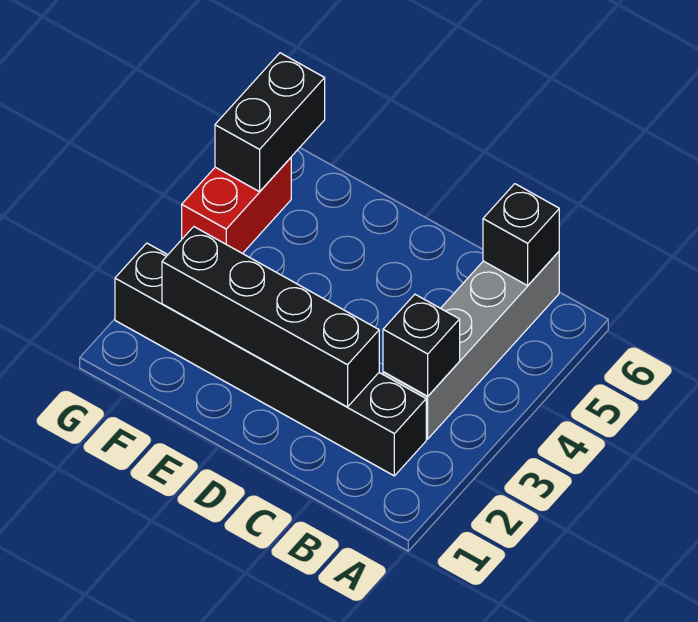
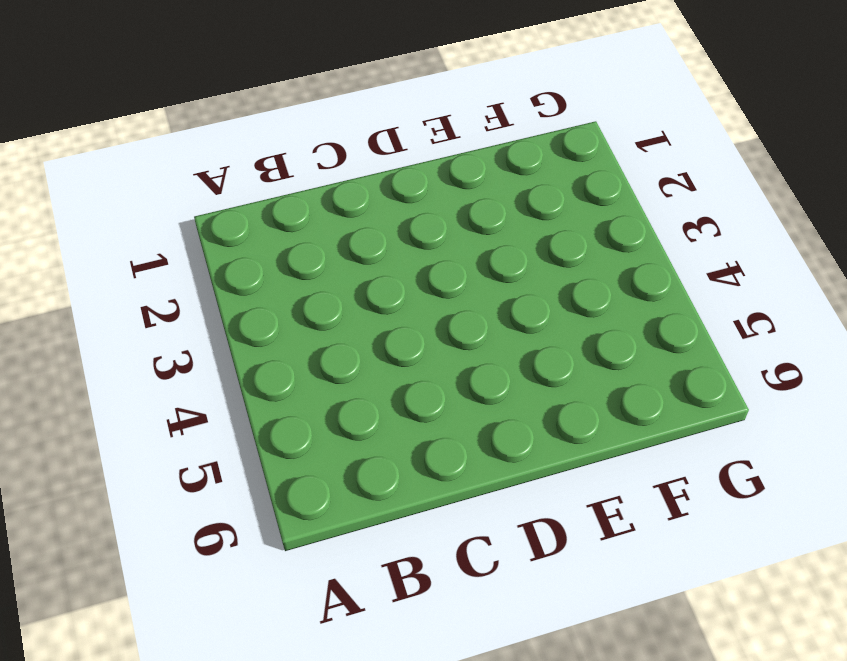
none -> black brick B2:G2 level 1
none -> grey brick B3:B6 level 1

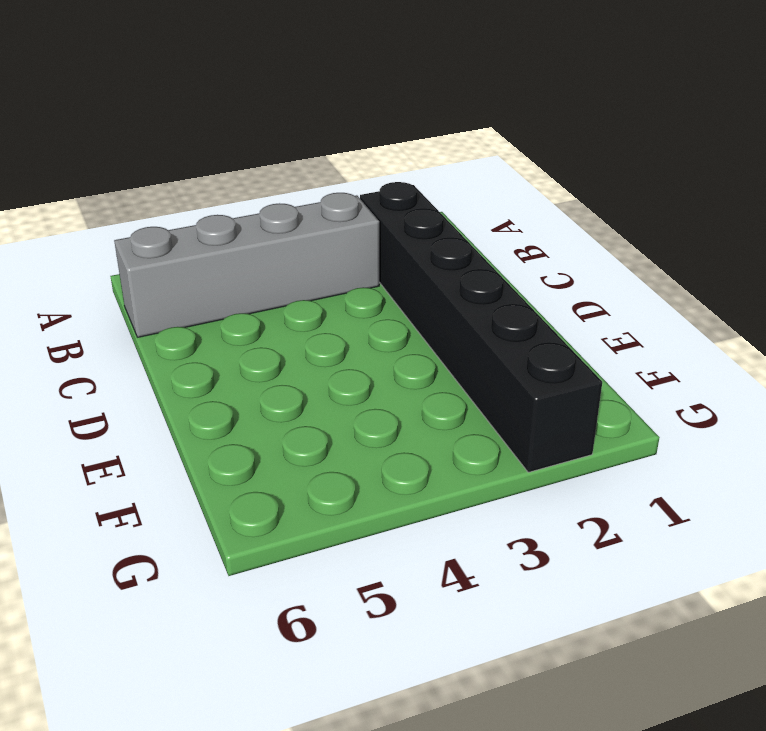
none -> red brick G4:G5 level 1
none -> black brick B3 level 2

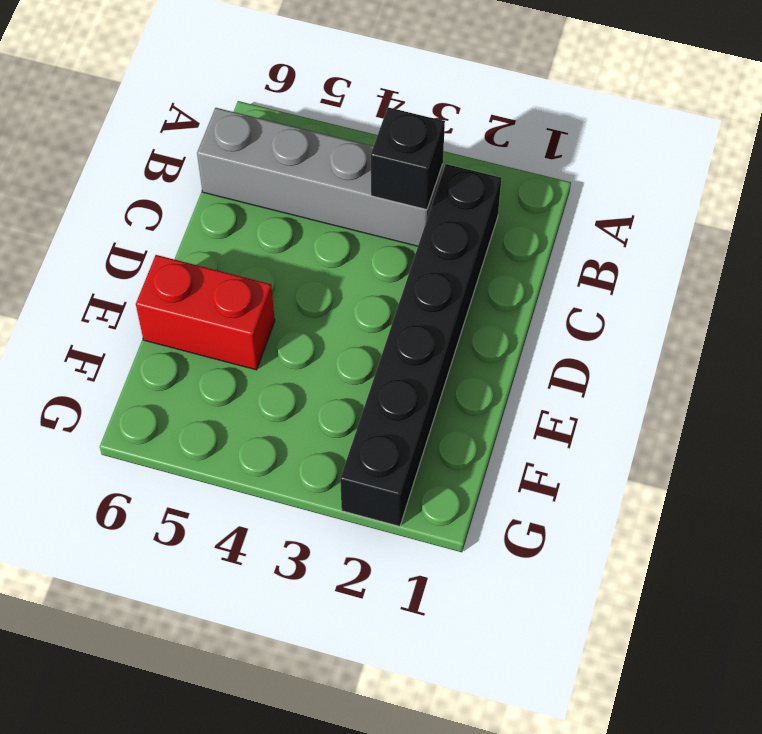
red brick E5:E6 level 1 -> red brick G4:G5 level 1
none -> black brick B6 level 2
none -> black brick C2:F2 level 2

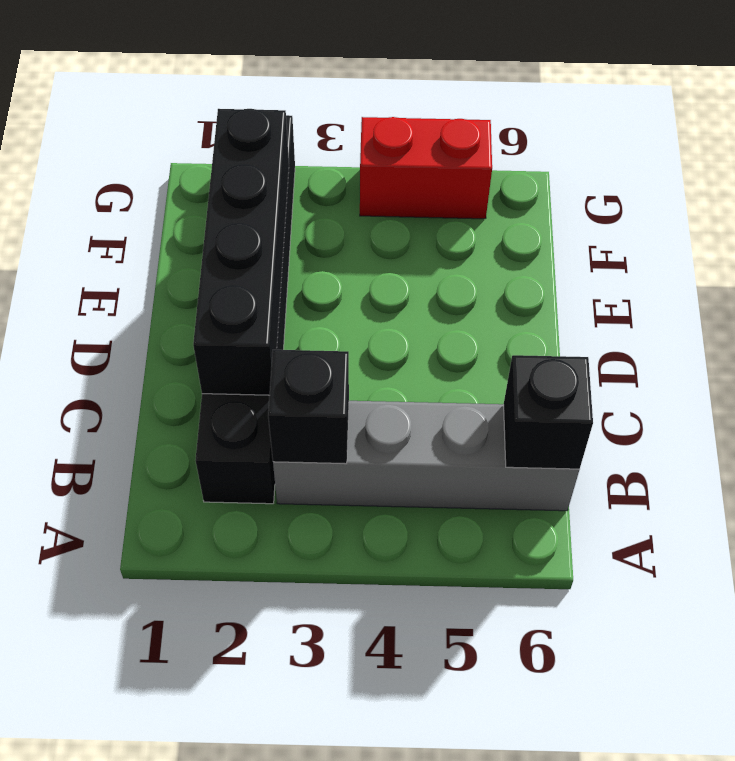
none -> black brick G5:G6 level 2

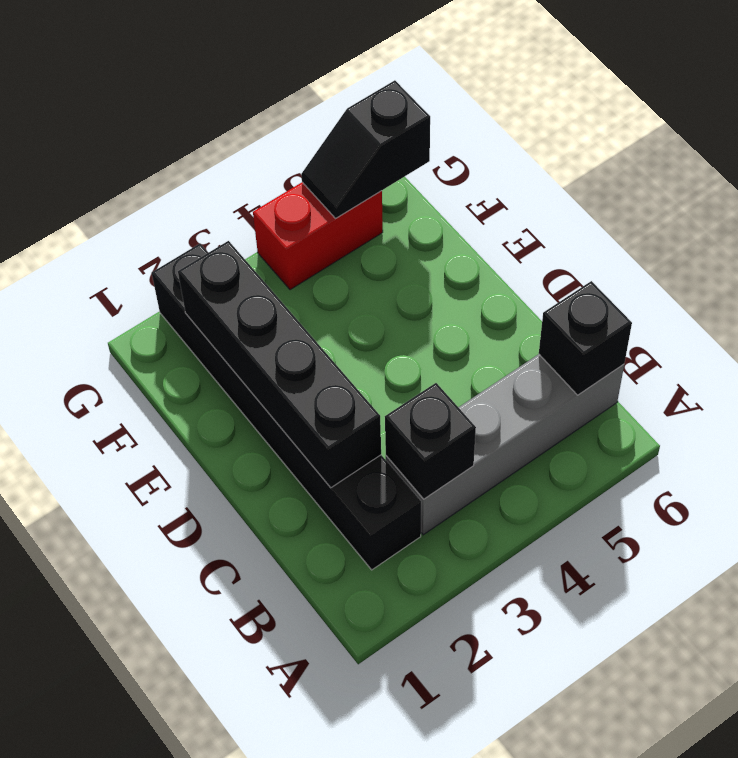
black slope G5:G6 level 2 top 6 -> black brick G5:G6 level 2

